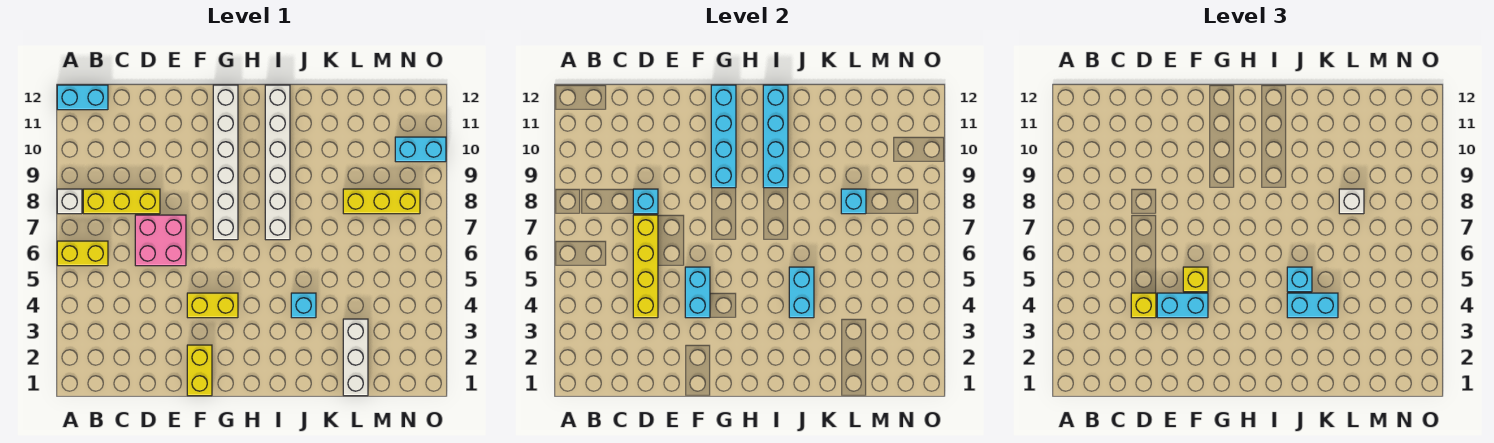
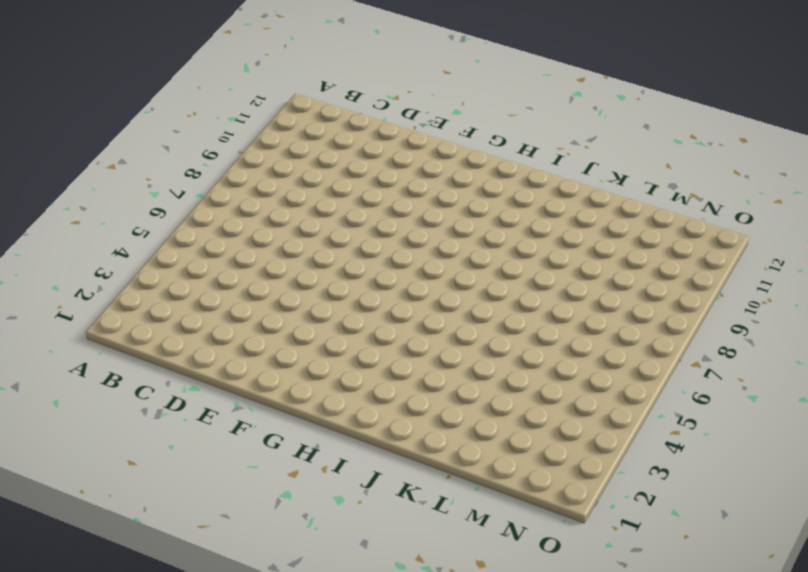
none -> yellow brick A6:B6 level 1
none -> white brick A8 level 1
none -> cyan brick A12:B12 level 1

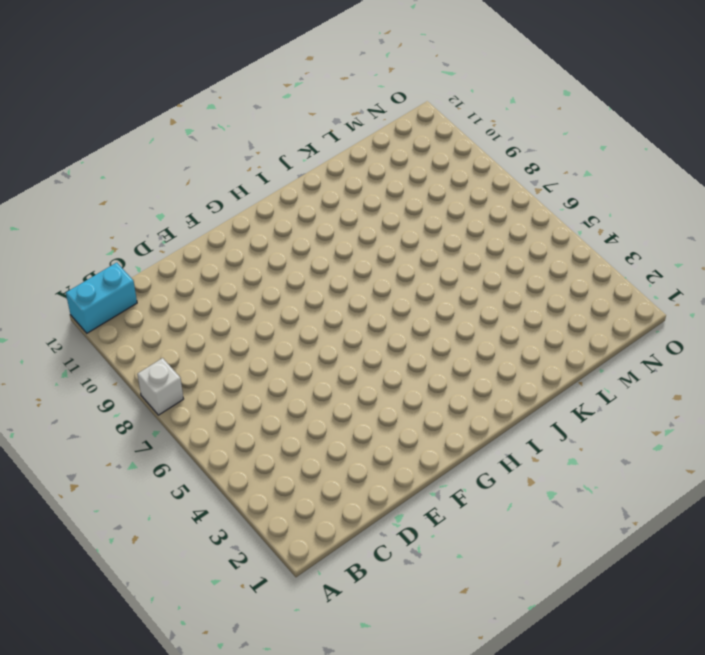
none -> yellow brick A6:B6 level 1
none -> yellow brick B8:D8 level 1
none -> pink brick D6:E7 level 1

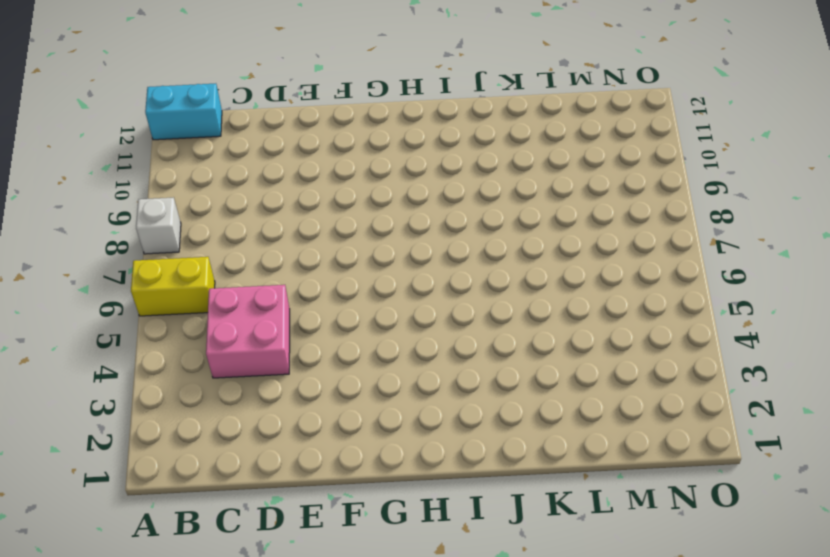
pink brick C4:D5 level 1 -> pink brick D6:E7 level 1
none -> yellow brick B8:D8 level 1
none -> yellow brick F1:F2 level 1
none -> yellow brick F4:G4 level 1

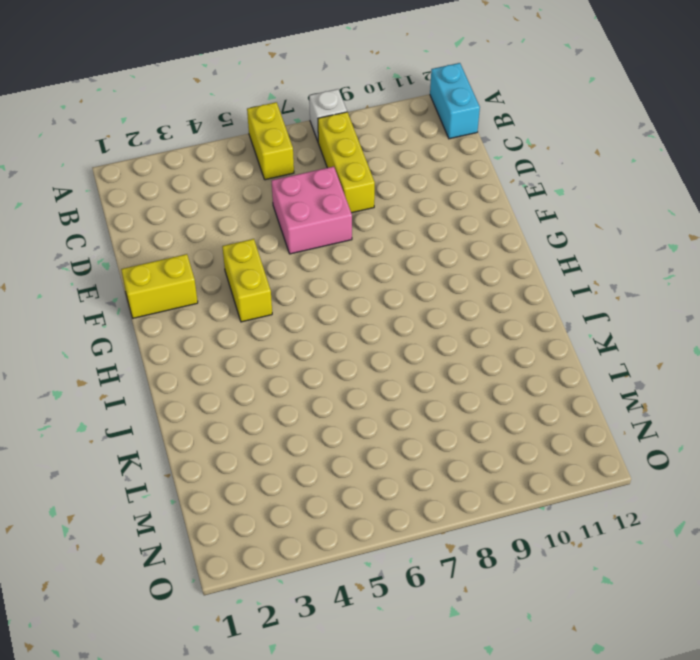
none -> white brick G7:G12 level 1
none -> white brick I7:I12 level 1
none -> cyan brick J4 level 1

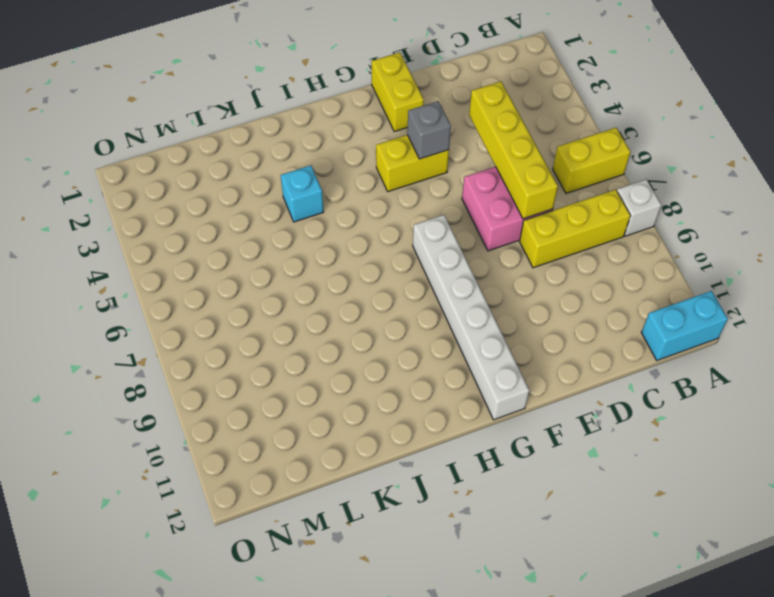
grey brick F4 level 2 -> cyan brick F4:F5 level 2
none -> white brick I7:I12 level 1
none -> white brick L1:L3 level 1
none -> yellow brick L8:N8 level 1

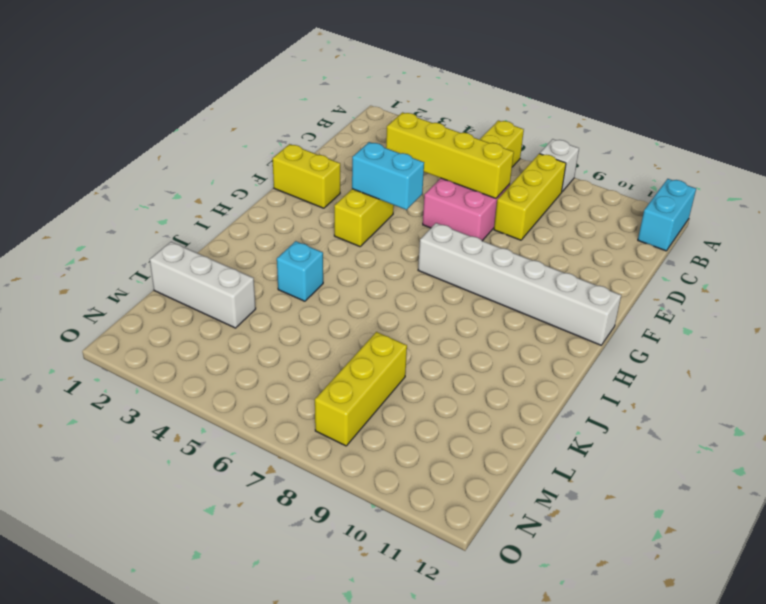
none -> white brick I7:I12 level 1
none -> cyan brick N10:O10 level 1
none -> cyan brick D8 level 2

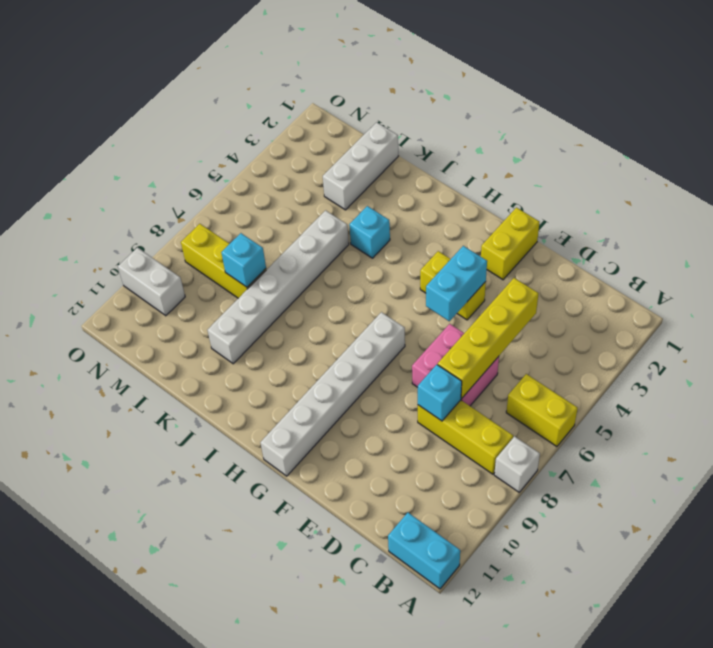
white brick K5:K10 level 1 -> white brick I7:I12 level 1
white brick N10:O10 level 1 -> cyan brick N10:O10 level 1
none -> cyan brick G9:G12 level 2
none -> cyan brick I9:I12 level 2
none -> cyan brick J4:J5 level 2

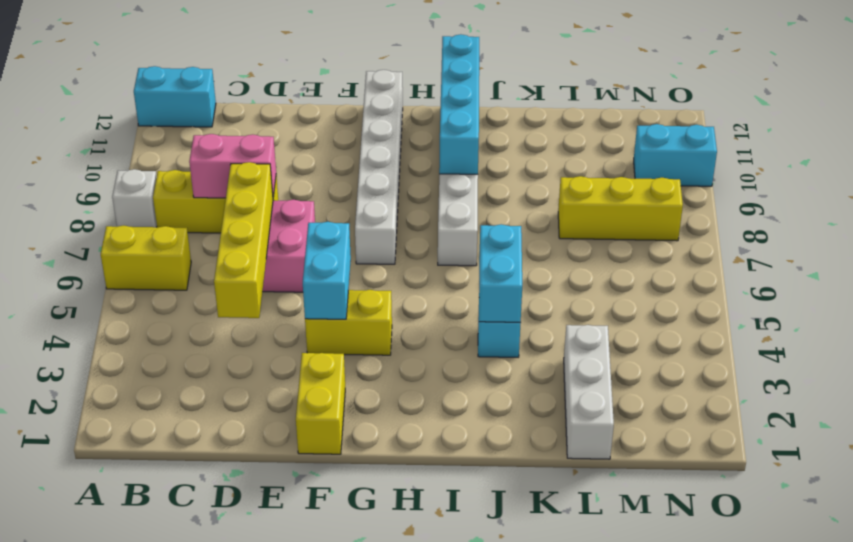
pink brick C8:D8 level 2 -> cyan brick D8 level 2
none -> cyan brick G9:G12 level 2
none -> cyan brick L8 level 2
none -> yellow brick D4 level 3

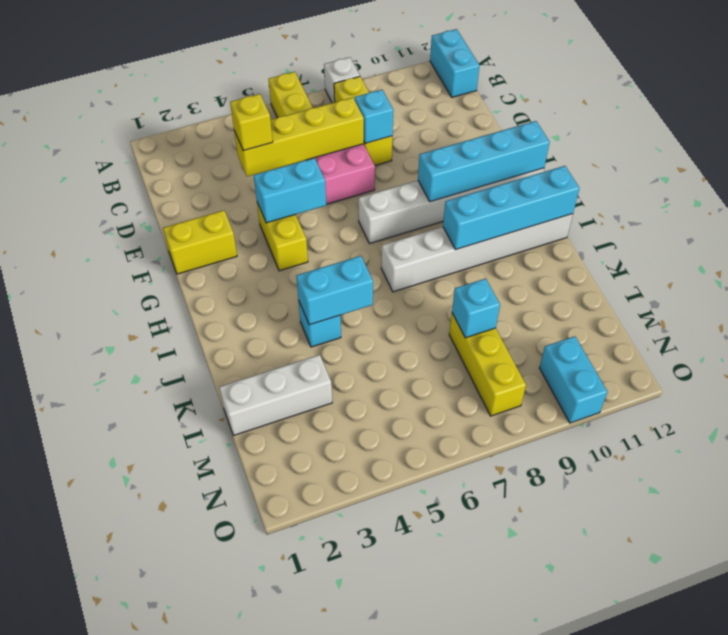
none -> cyan brick E4:F4 level 3
none -> yellow brick F5 level 3
none -> cyan brick J4:K4 level 3

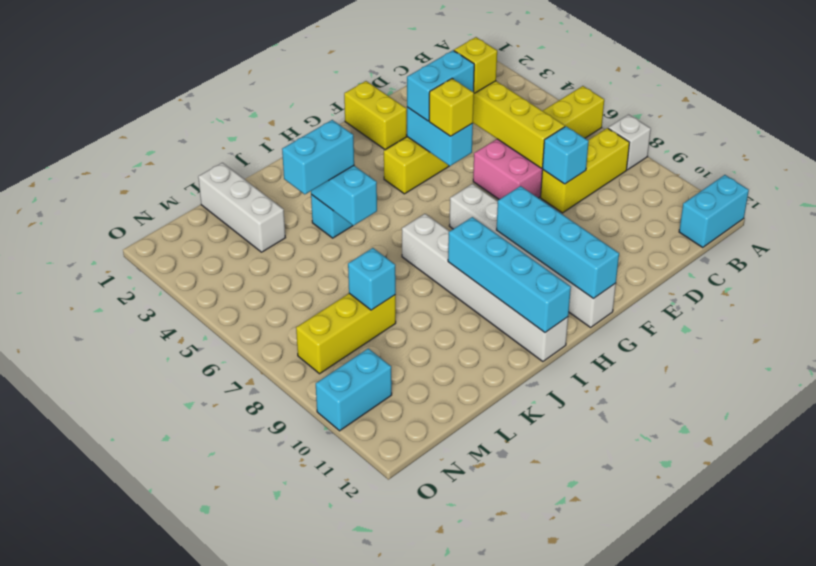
none -> cyan brick J5 level 3
none -> white brick L8 level 3

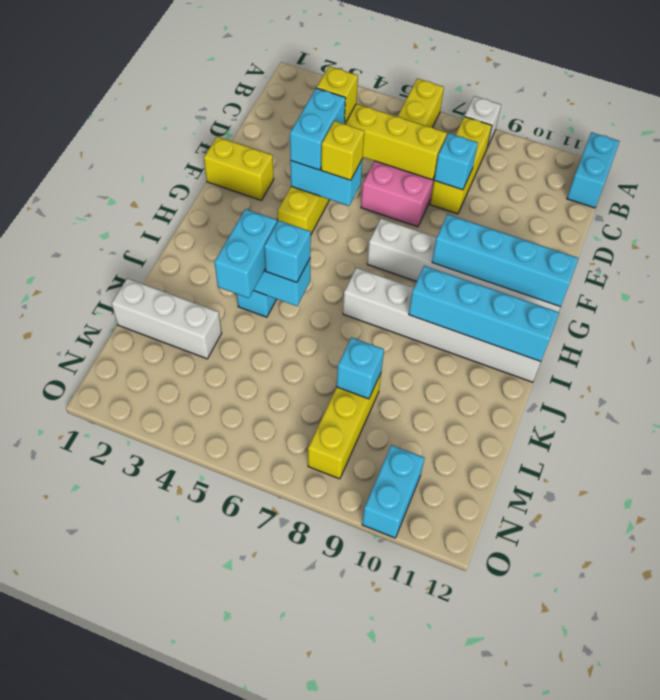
none -> white brick L8 level 3

